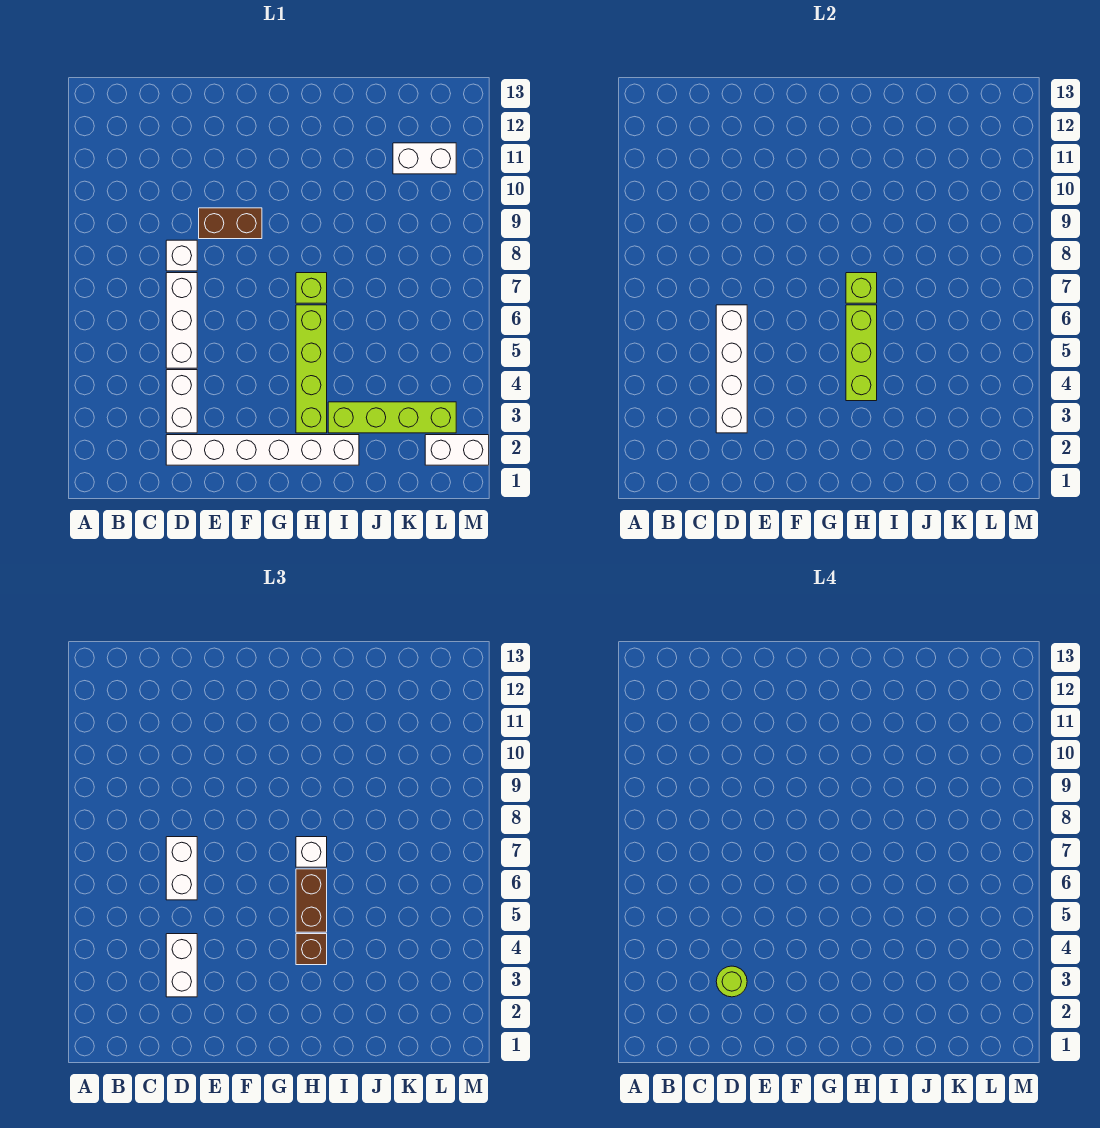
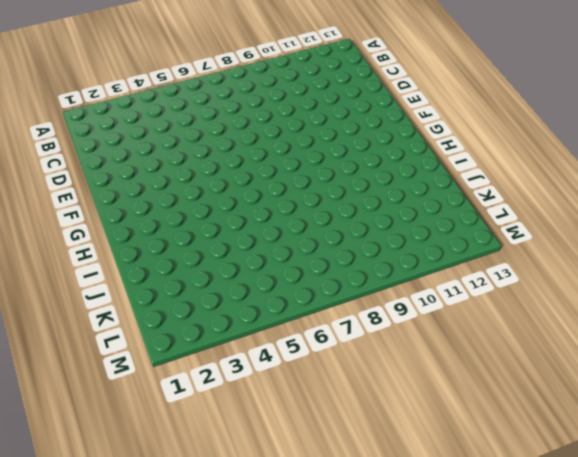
none -> white brick D2:I2 level 1
none -> white brick D3:D4 level 1
none -> white brick D5:D7 level 1

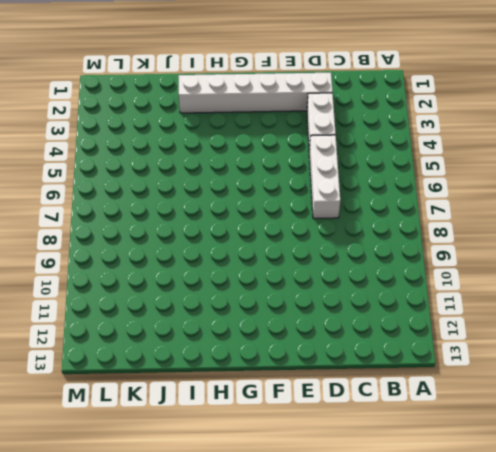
none -> white brick D8 level 1
none -> brown brick E9:F9 level 1
none -> lime brick H3:H6 level 1

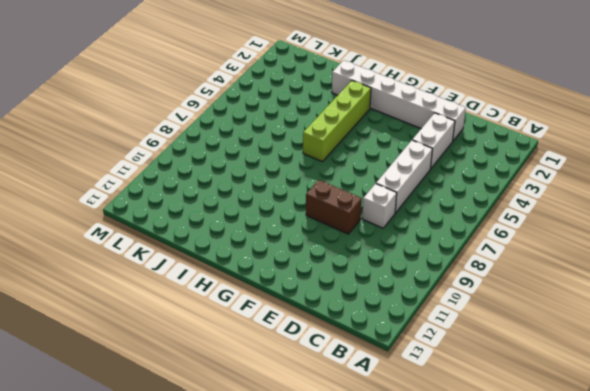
none -> lime brick H7 level 1
none -> lime brick I3:L3 level 1
none -> white brick K11:L11 level 1

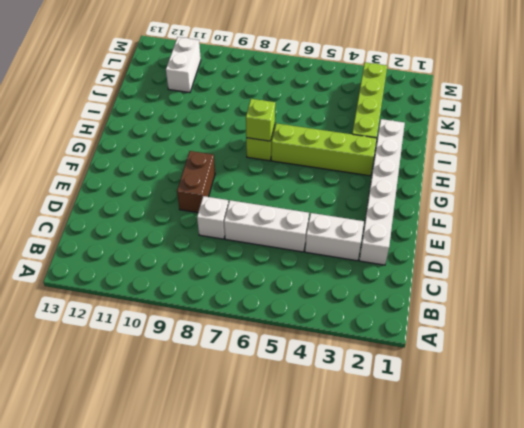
none -> white brick L2:M2 level 1
none -> white brick D3:D6 level 2
none -> lime brick H4:H6 level 2

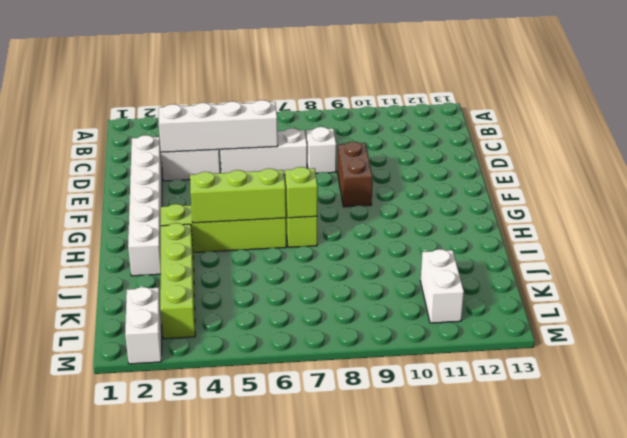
none -> white brick D3:D4 level 3
none -> white brick D6:D7 level 3
none -> brown brick H4 level 3

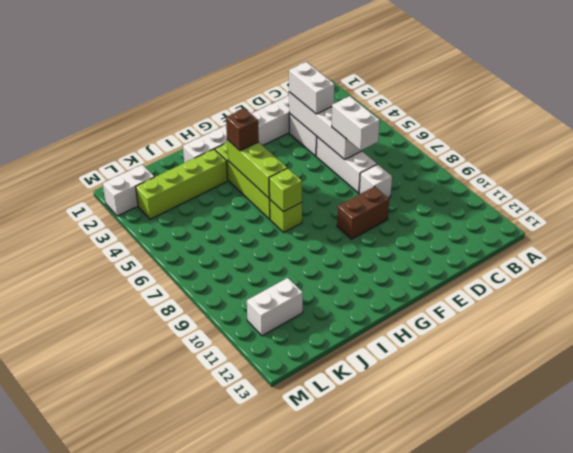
none -> brown brick H5:H6 level 3
none -> white brick H7 level 3
none -> lime round brick D3 level 4

